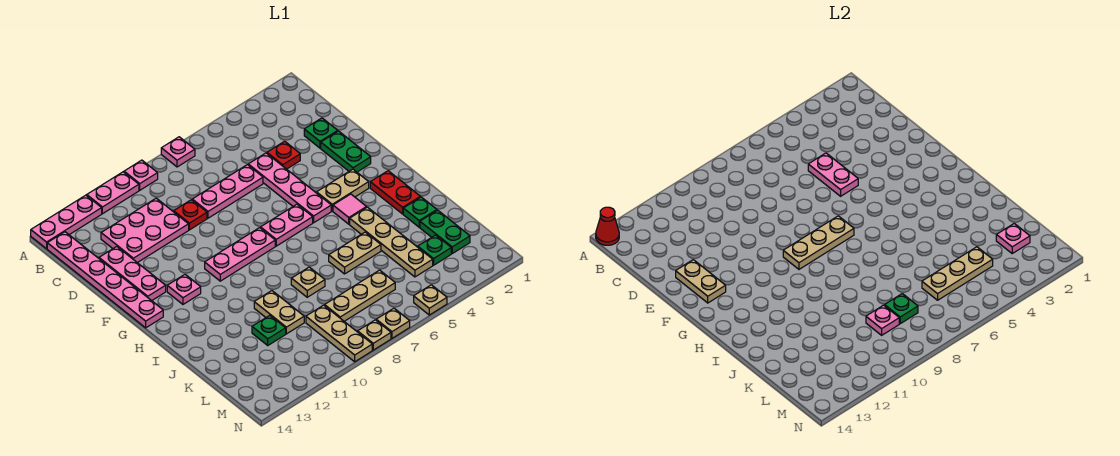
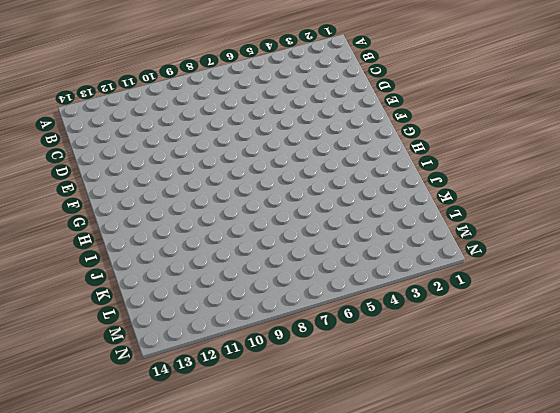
none -> pink plate A7 level 1
none -> pink plate A9 level 1
none -> pink plate A10:A11 level 1
none -> pink plate A12:A14 level 1

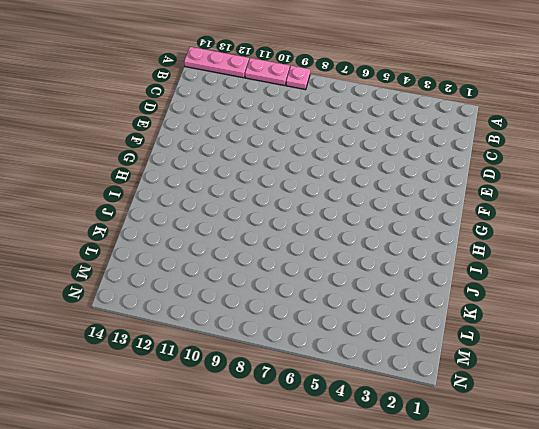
none -> pink plate A7 level 1
none -> pink plate B14:G14 level 1
none -> pink plate C10:D12 level 1
none -> green plate D2 level 1

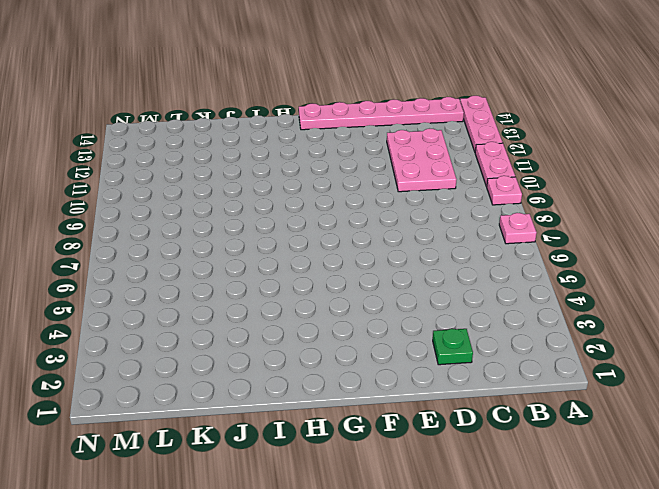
none -> red plate D4 level 1
none -> pink plate D5:G5 level 1
none -> pink plate D6:D8 level 1
none -> red plate D9 level 1

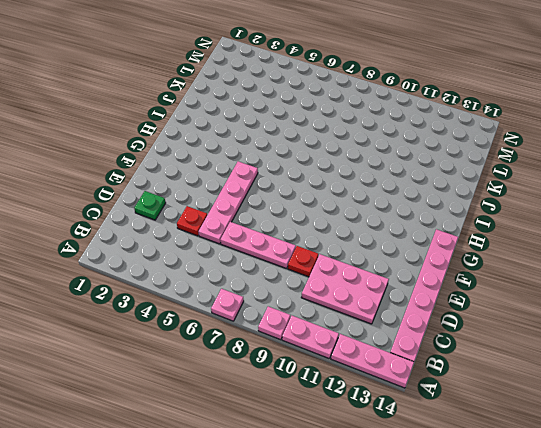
none -> pink plate D13:F13 level 1
none -> green plate E2:F2 level 1
none -> tan plate G3:G4 level 1
none -> pink plate G6:G7 level 1

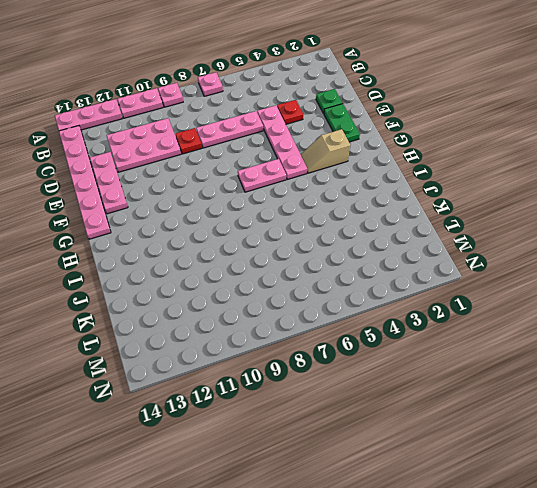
tan slope G3:G4 level 1 top 3 -> tan plate G3:G4 level 1
none -> pink plate G8:G10 level 1
none -> pink plate G12 level 1
none -> red plate H2:I2 level 1
none -> pink tile H4 level 1

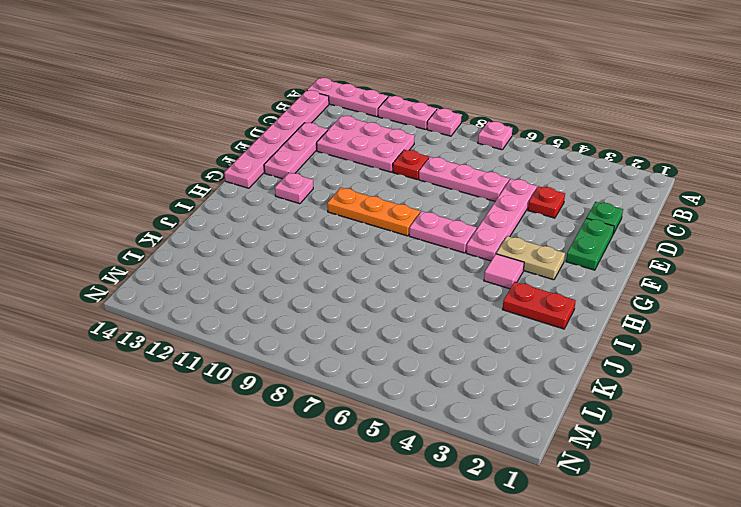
orange plate G8:G10 level 1 -> pink plate G8:G10 level 1
red plate I2:I3 level 1 -> red plate H2:I2 level 1
none -> tan plate I4:L4 level 1
none -> green plate J2 level 1
none -> tan plate J5:J6 level 1
none -> tan plate J8 level 1

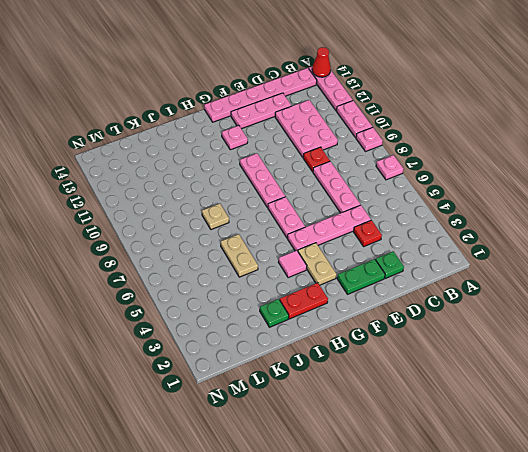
none -> tan plate I4:L4 level 1
none -> tan plate J10:K10 level 1
none -> green plate K2:L2 level 1
none -> green plate K11 level 1

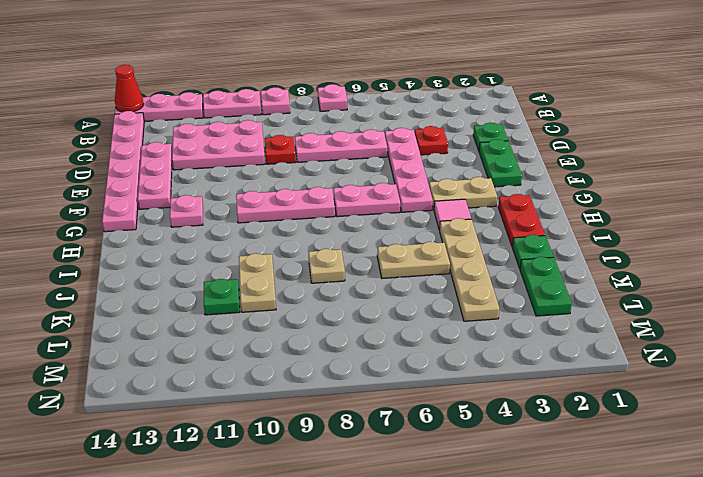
none -> green plate L3 level 1
none -> tan plate L6:L8 level 1
none -> tan plate L9:N9 level 1
none -> tan plate N5 level 1

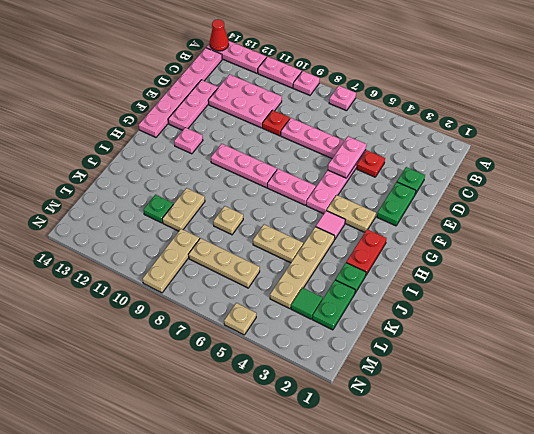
green tile L3 level 1 -> green plate L3 level 1
none -> tan plate N7 level 1
none -> tan plate N8 level 1
none -> tan plate E13:F13 level 2
none -> tan plate G7:G9 level 2

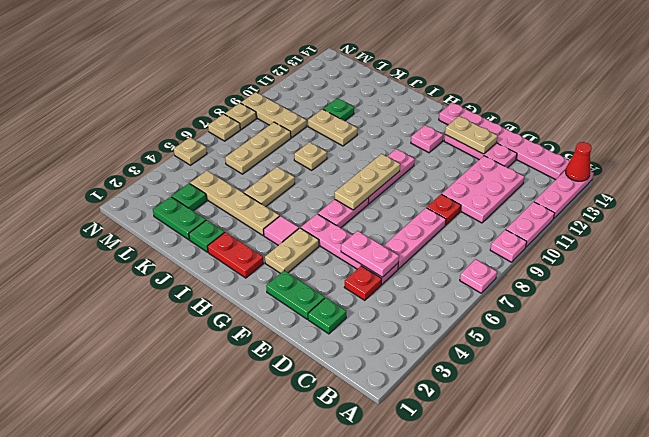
none -> pink plate L2 level 2
none -> tan plate L4:L6 level 2
none -> green plate L8 level 2
none -> pink plate L9 level 2

